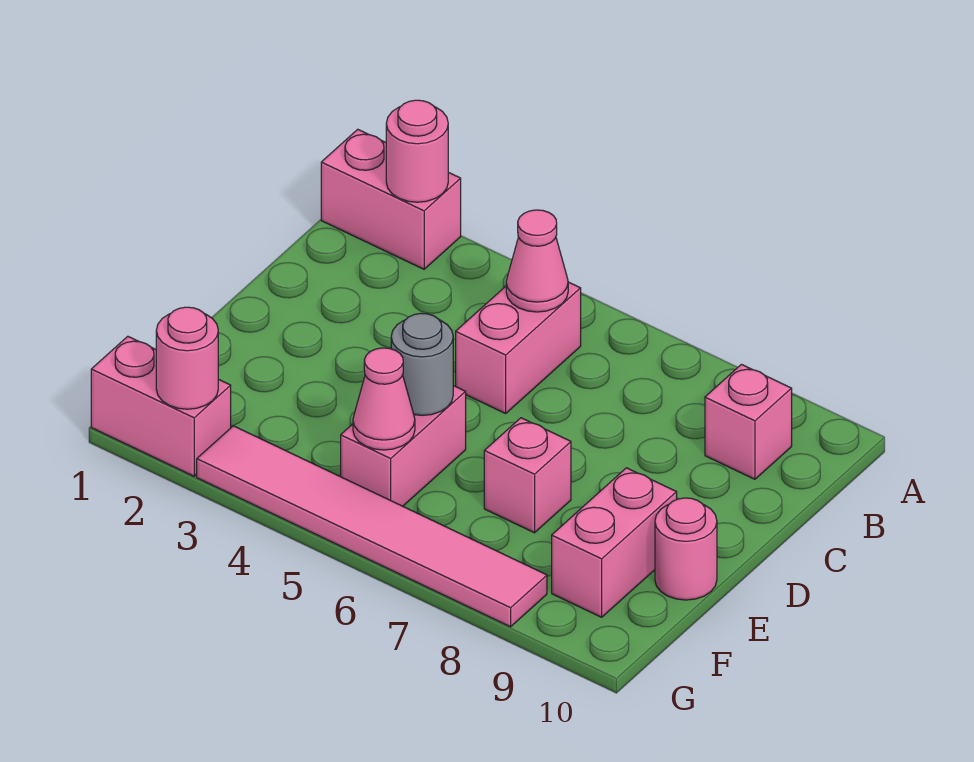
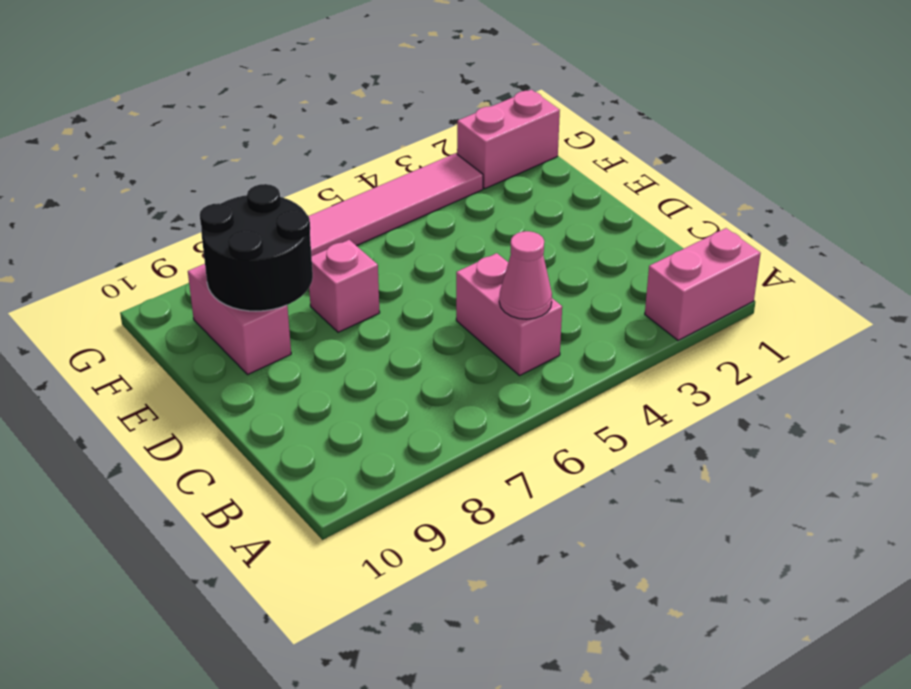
black round brick E8:F9 level 2 -> none
none -> pink brick B9 level 1
none -> pink brick E5:F5 level 1
none -> pink round brick E10 level 1

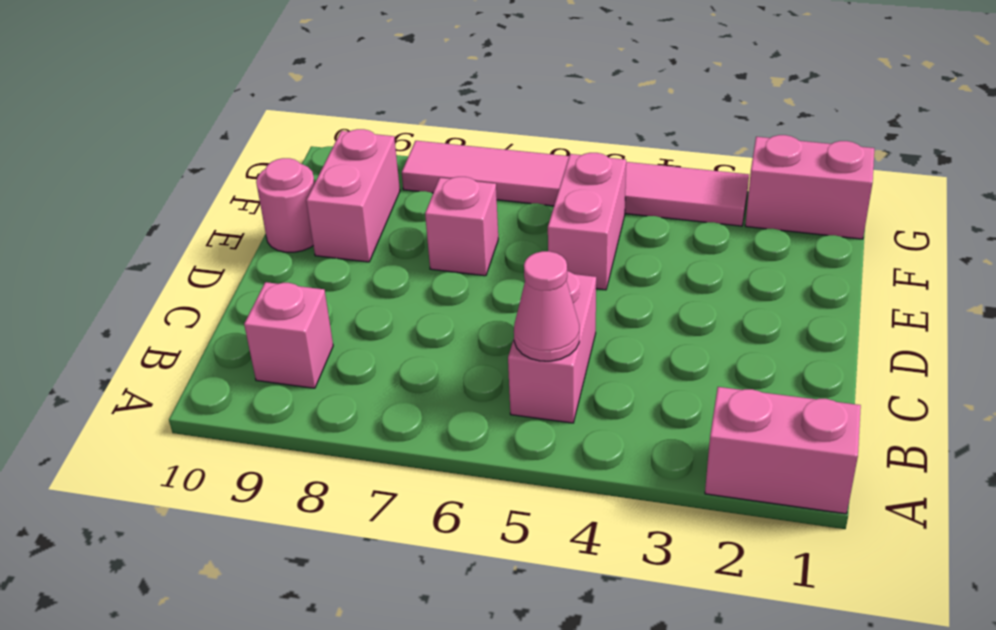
none -> pink round brick A2 level 2
none -> grey round brick E5 level 2
none -> pink cone F5 level 2

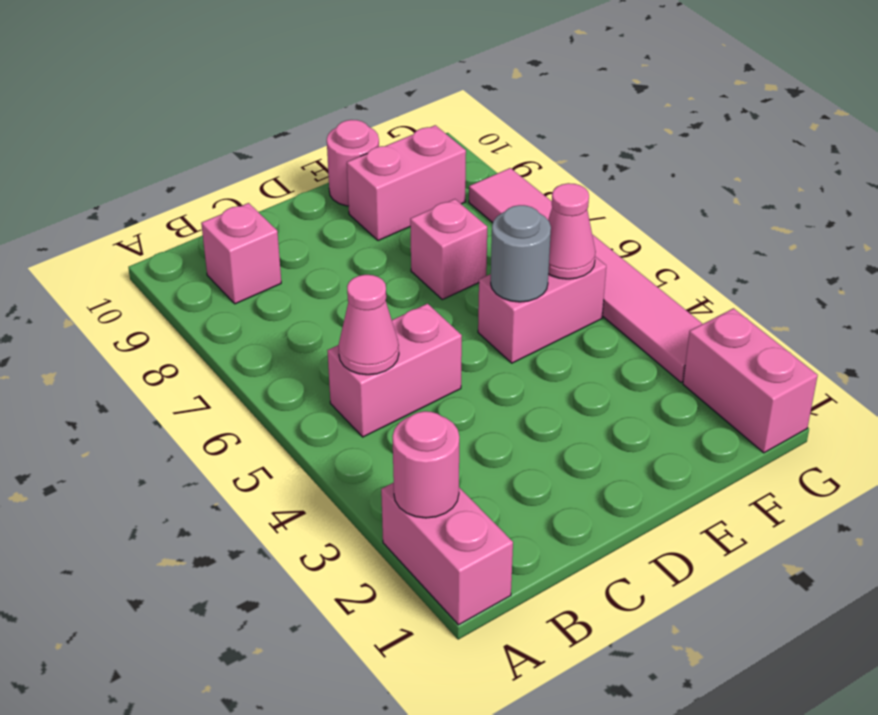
none -> pink round brick G2 level 2

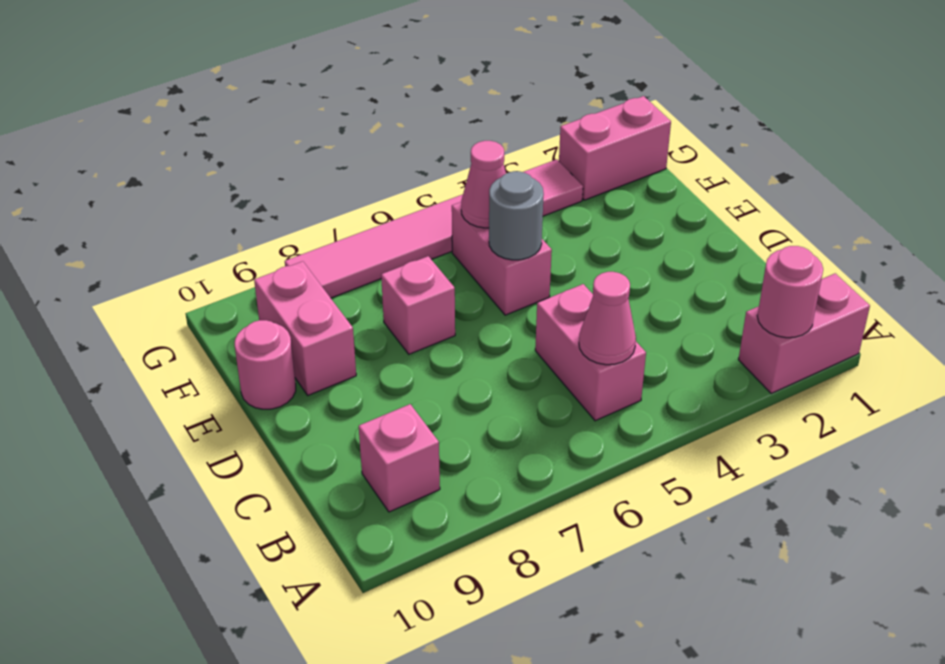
none -> pink round brick G2 level 2

